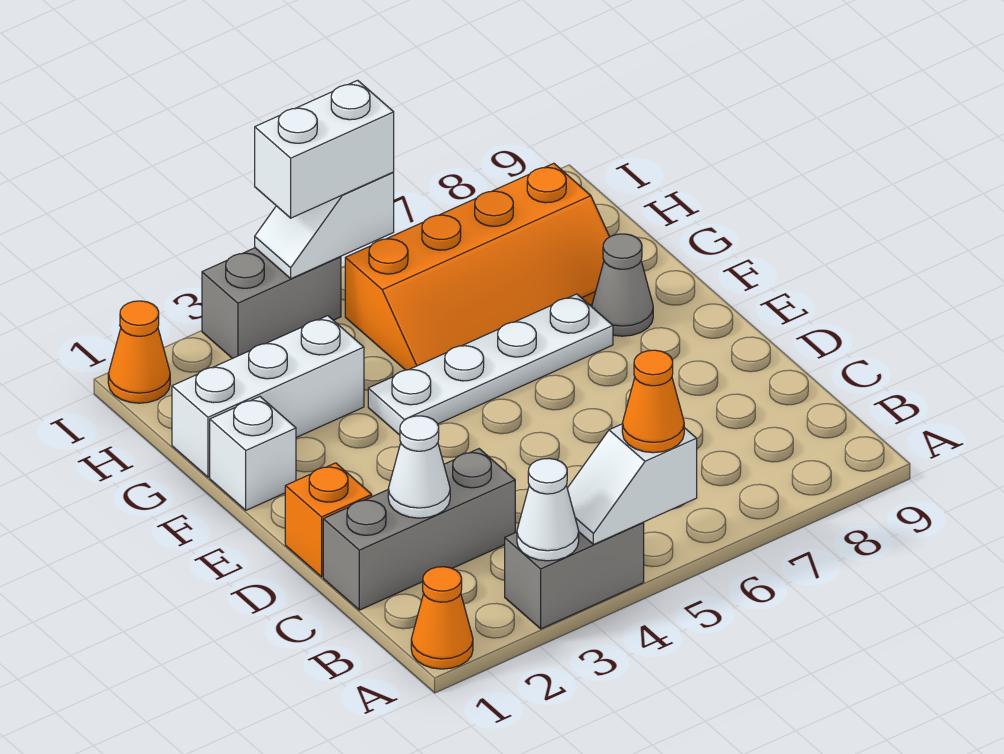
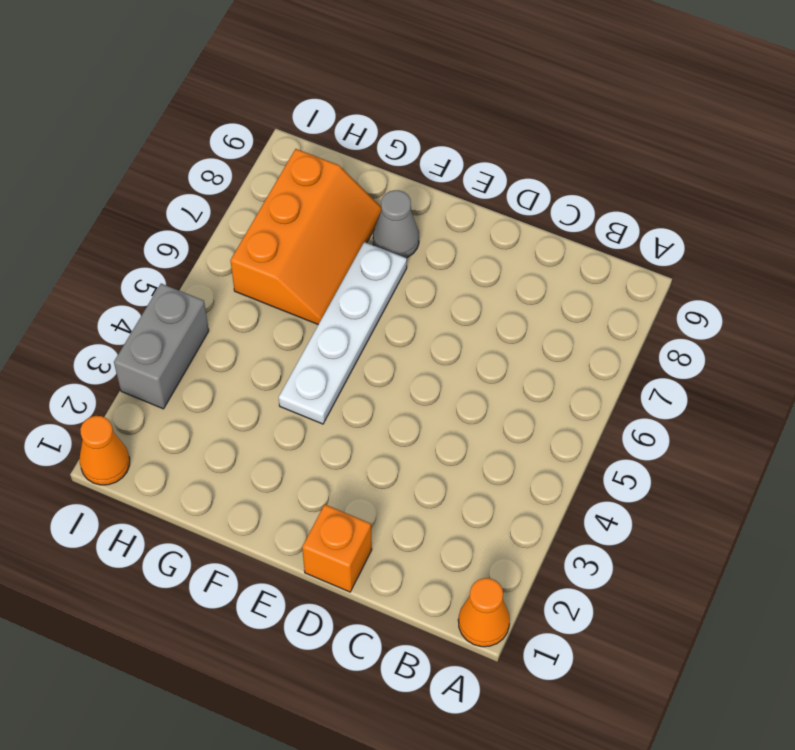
orange slope G6:H8 level 1 top H -> orange slope G5:H8 level 1 top H
none -> grey brick A3:A4 level 1
none -> grey brick C1:C3 level 1
none -> white brick F1 level 1

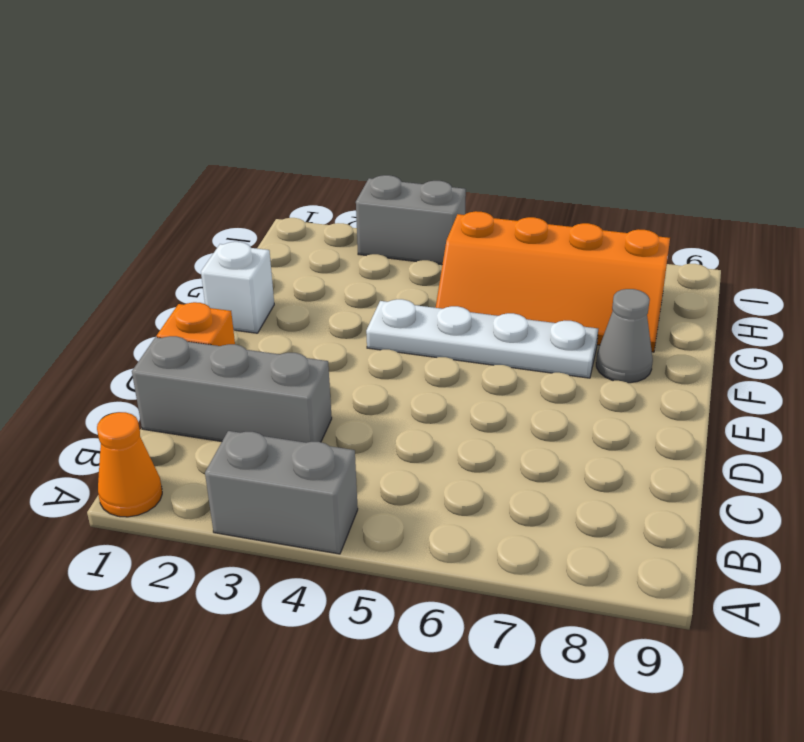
none -> white brick G1:G3 level 1
none -> orange cone I1 level 1
none -> white cone A3 level 2

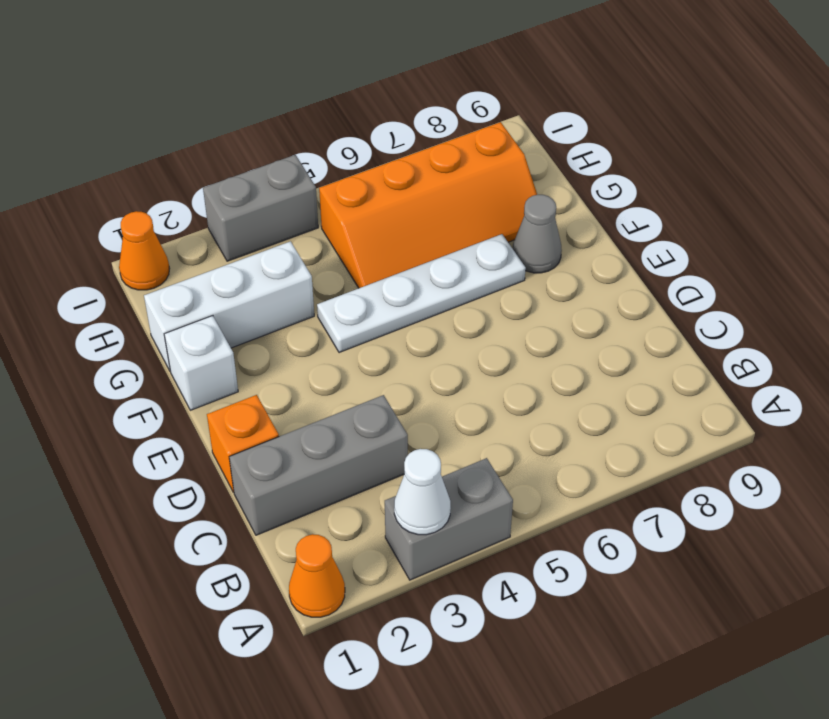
none -> white slope A4:A5 level 2 top 5
none -> white cone C2 level 2
none -> white slope I4:I5 level 2 top 5

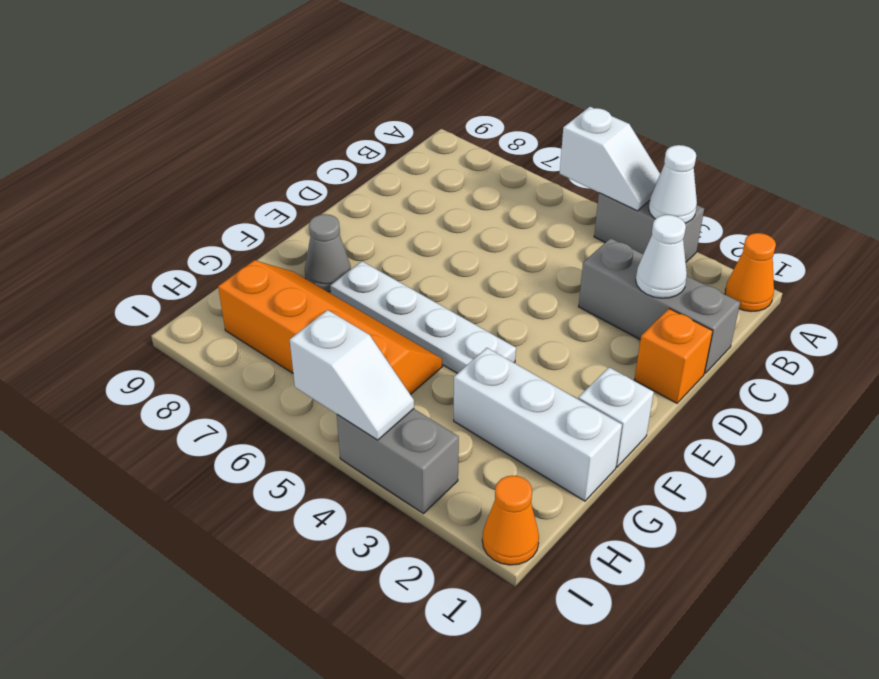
none -> orange cone A5 level 3
none -> white brick I4:I5 level 3

